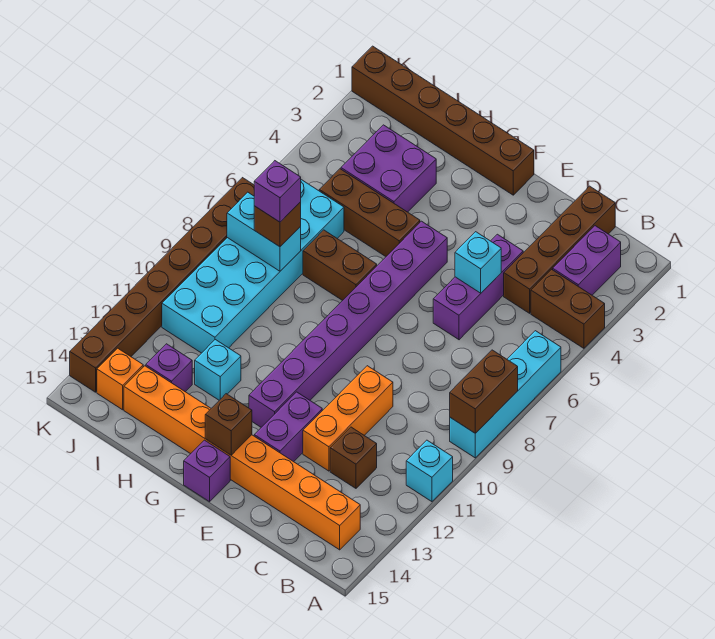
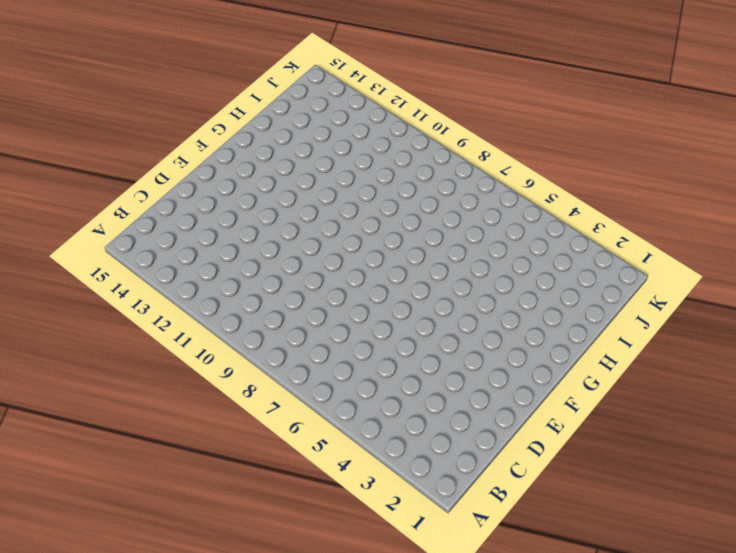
none -> brown brick A4:B4 level 1
none -> cyan brick A6:A9 level 1
none -> cyan brick A11 level 1

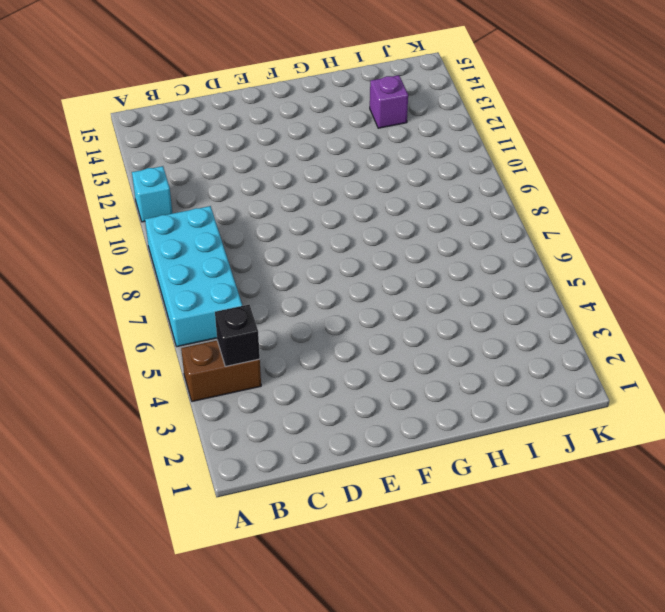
cyan brick A6:B9 level 1 -> cyan brick A6:A9 level 1
black brick B4 level 2 -> none
none -> purple brick B2:B3 level 1
none -> orange brick B14:I14 level 1
none -> brown brick C1:C4 level 1

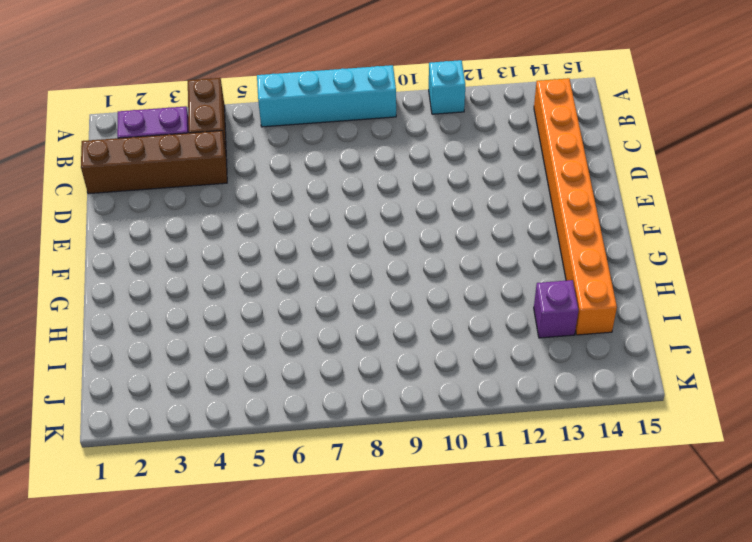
none -> brown brick C12 level 1
none -> purple brick D4:D6 level 1
none -> orange brick D10:D12 level 1

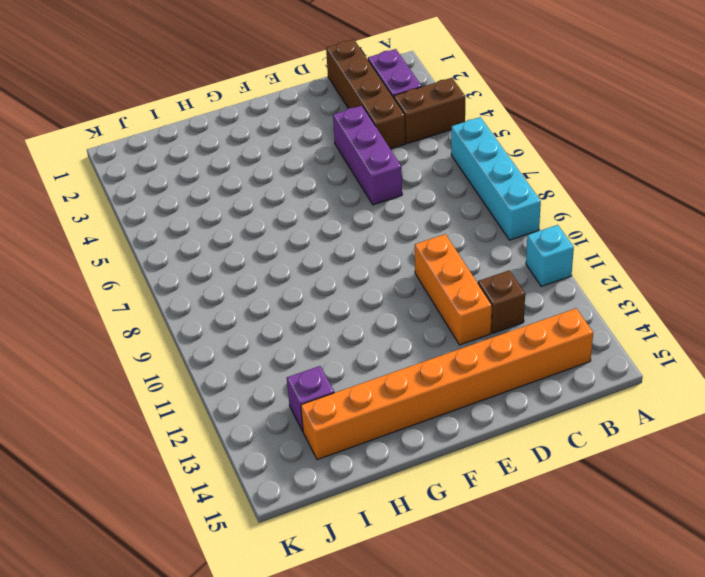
none -> purple brick E12:E13 level 1
none -> brown brick F1:K1 level 1
none -> purple brick F5:F12 level 1

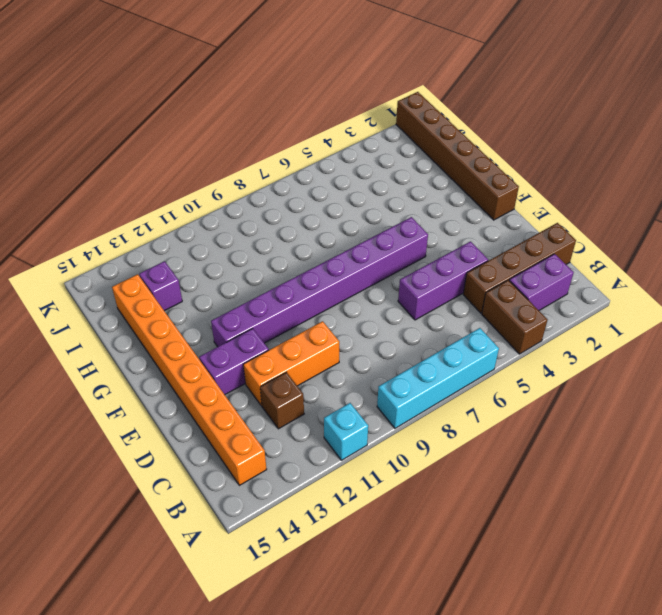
none -> purple brick F15 level 1
none -> brown brick G5:I5 level 1
none -> brown brick G7:H7 level 1

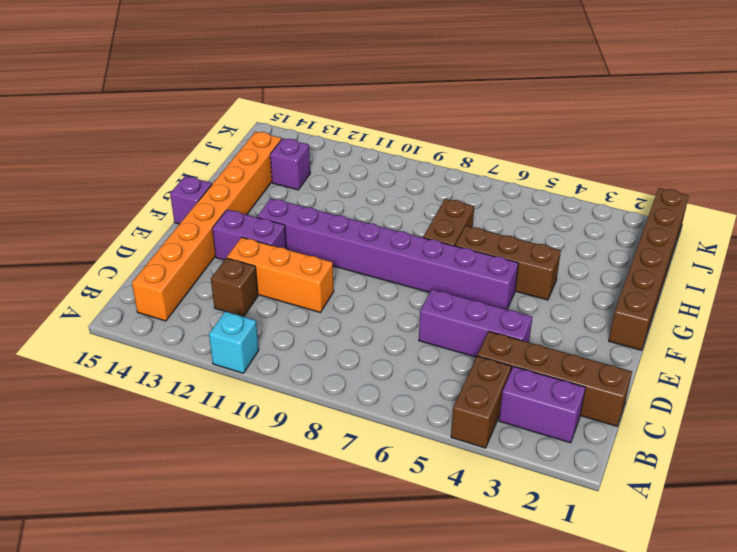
brown brick G4:G6 level 1 -> brown brick G5:I5 level 1
none -> cyan brick A6:A9 level 1
none -> purple brick H3:I4 level 1
none -> cyan brick H12 level 1

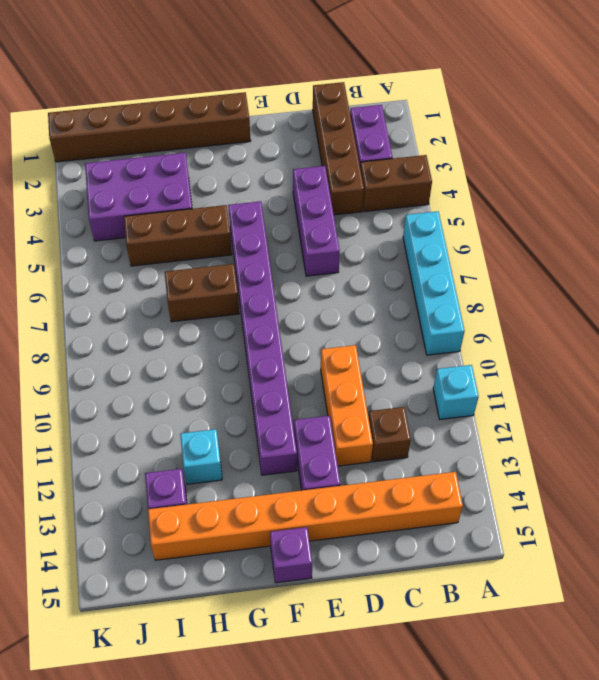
purple brick H3:J4 level 1 -> purple brick H3:I4 level 1
none -> cyan brick I6:J11 level 1
none -> orange brick J14 level 1
none -> brown brick K7:K14 level 1

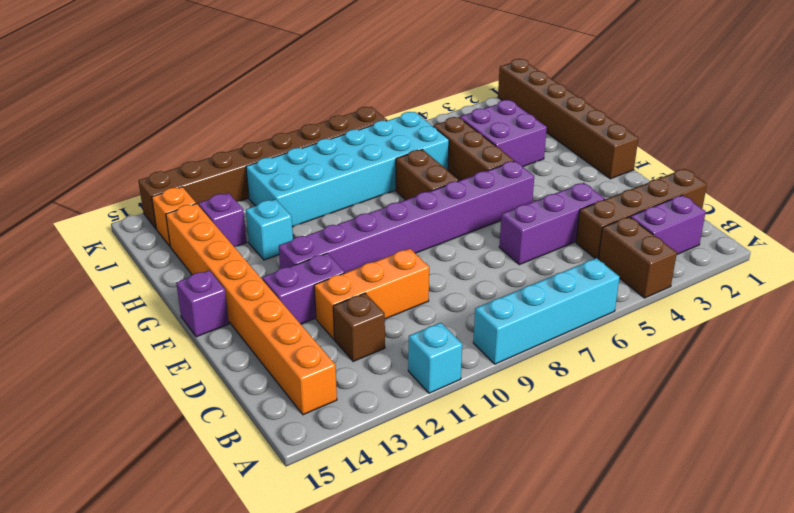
none -> brown brick A8:A9 level 2
none -> cyan brick D5 level 2
none -> brown brick F14 level 2

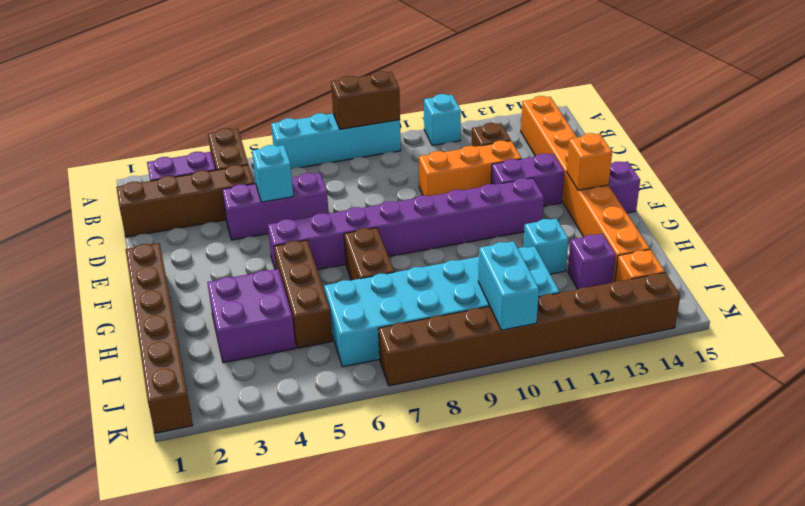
orange brick F14 level 2 -> brown brick F14 level 2
cyan brick J10:K10 level 2 -> cyan brick I8:J8 level 2
none -> brown brick I8 level 3
none -> purple brick I8 level 4

